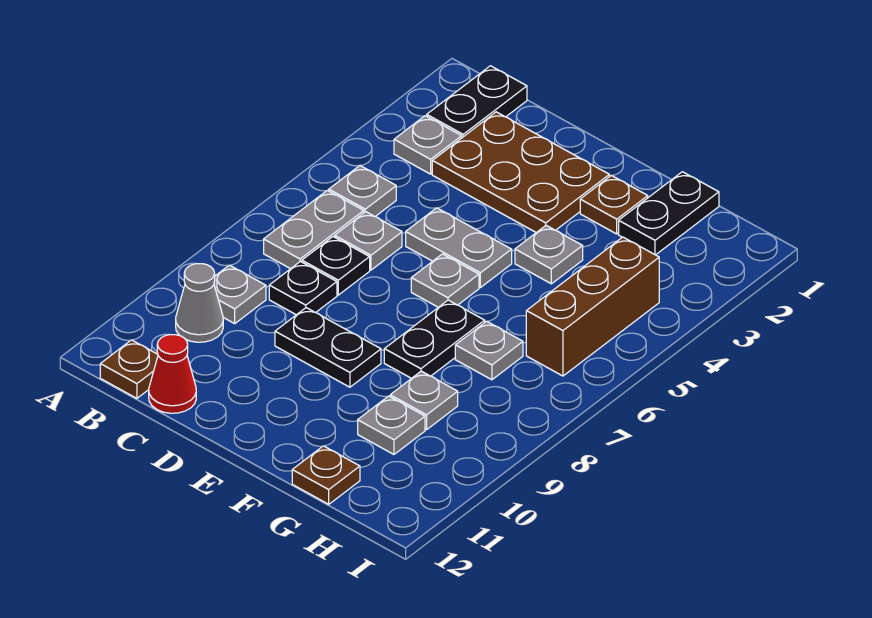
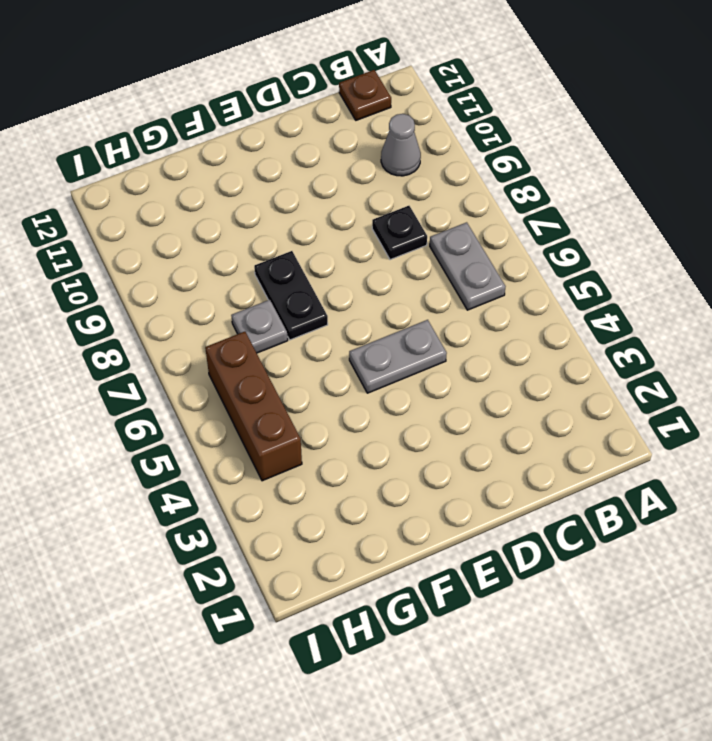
none -> black plate B1:B2 level 1
none -> grey plate B3 level 1
none -> grey plate B5 level 1

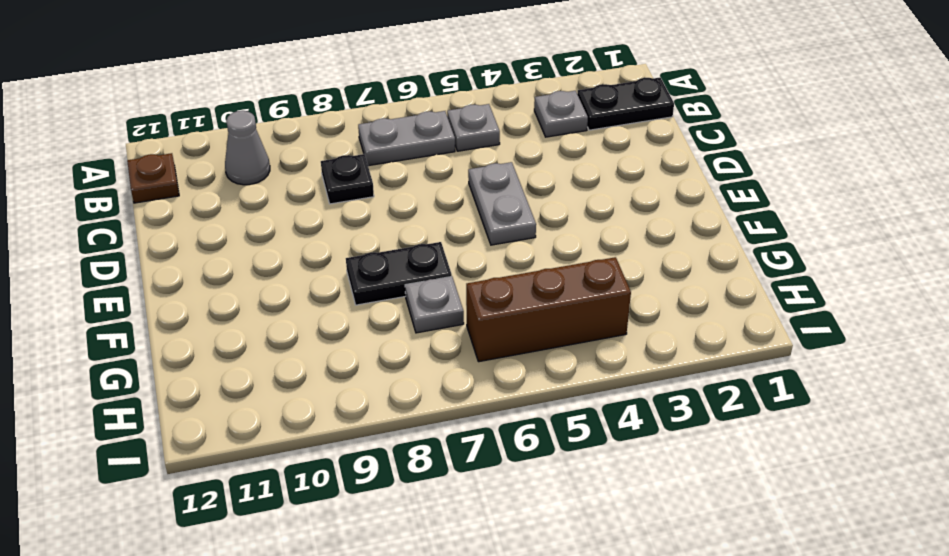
none -> grey plate B9 level 1
none -> brown plate C2:E3 level 1
none -> grey plate C6 level 1

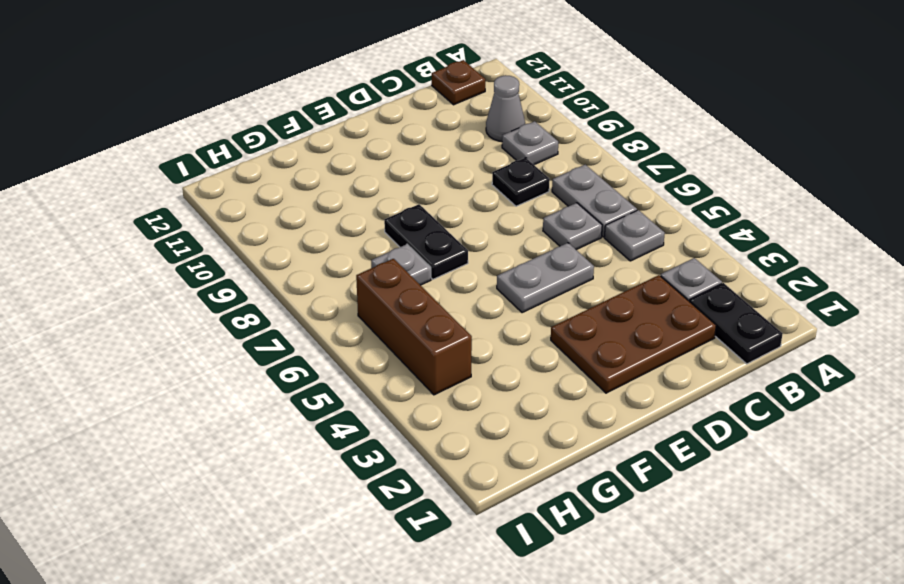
none -> black plate C7 level 1
none -> red cone C12 level 1
none -> black plate D9:E9 level 1

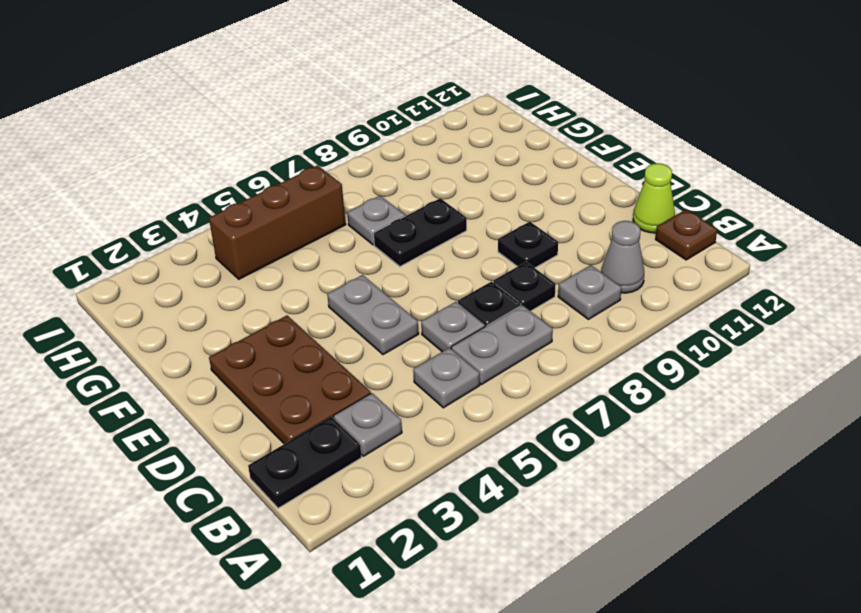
lime cone C12 level 1 -> red cone C12 level 1
black plate D9 level 1 -> black plate D9:E9 level 1
none -> grey plate E6 level 1
none -> brown plate F2 level 1
none -> grey plate F4 level 1

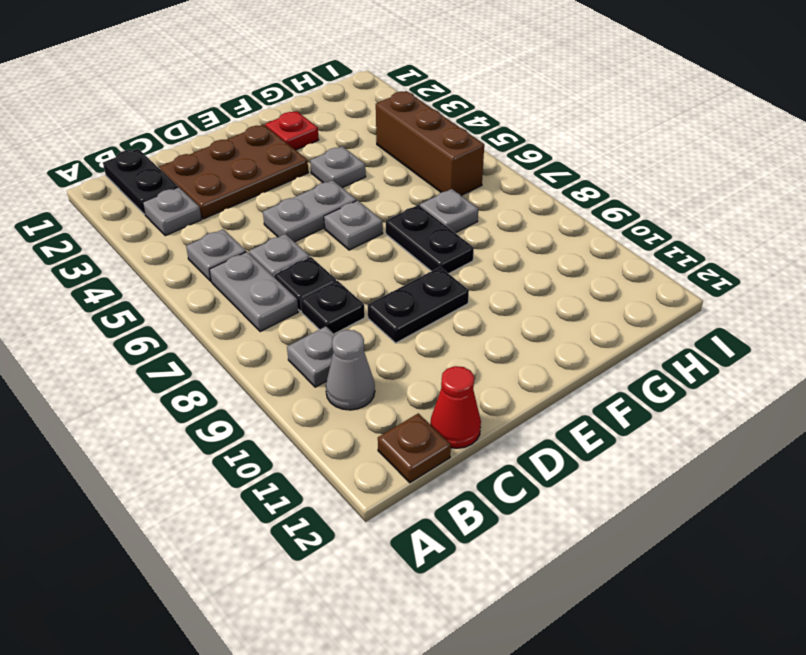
red plate F2 level 1 -> brown plate F2 level 1
none -> black plate G1:G2 level 1
none -> grey plate G9 level 1
none -> grey plate G10 level 1

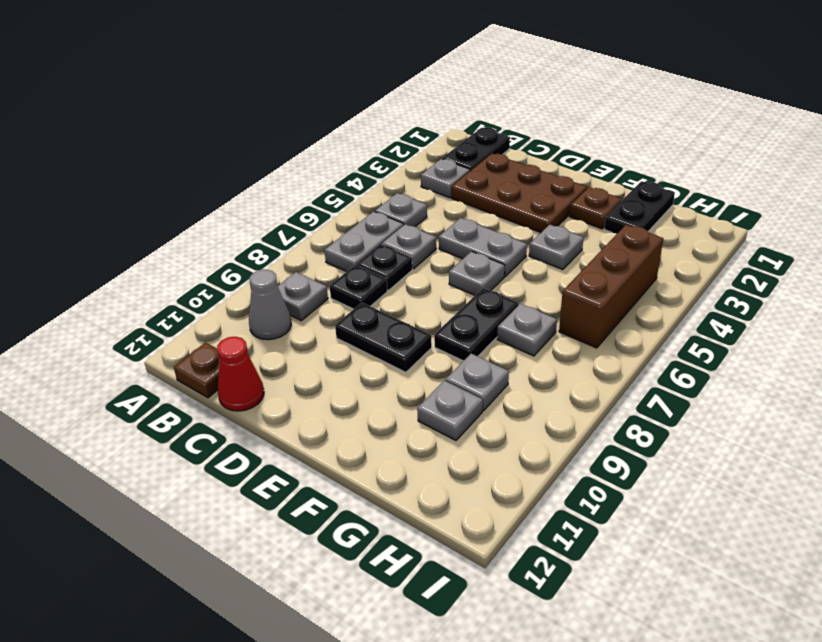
none -> brown plate G12 level 1

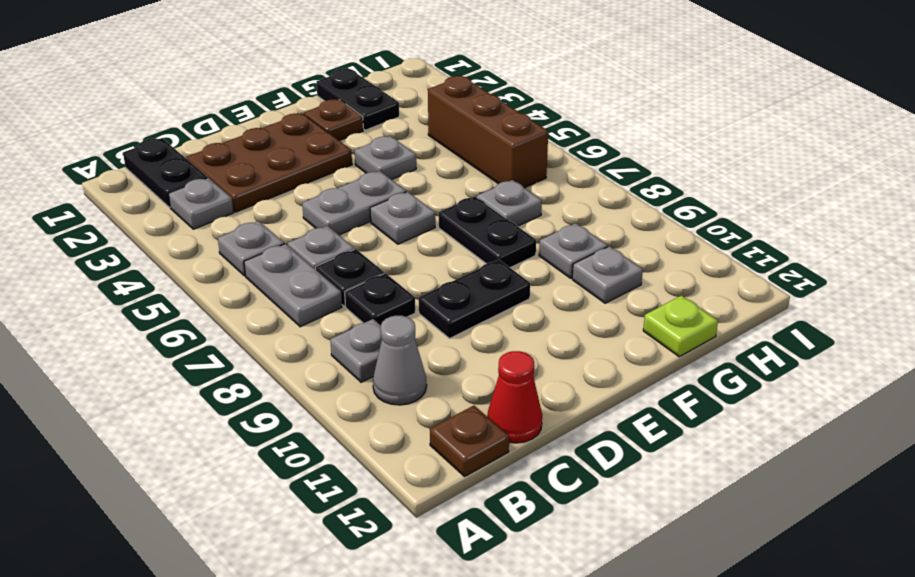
lime plate G12 level 1 -> brown plate G12 level 1

